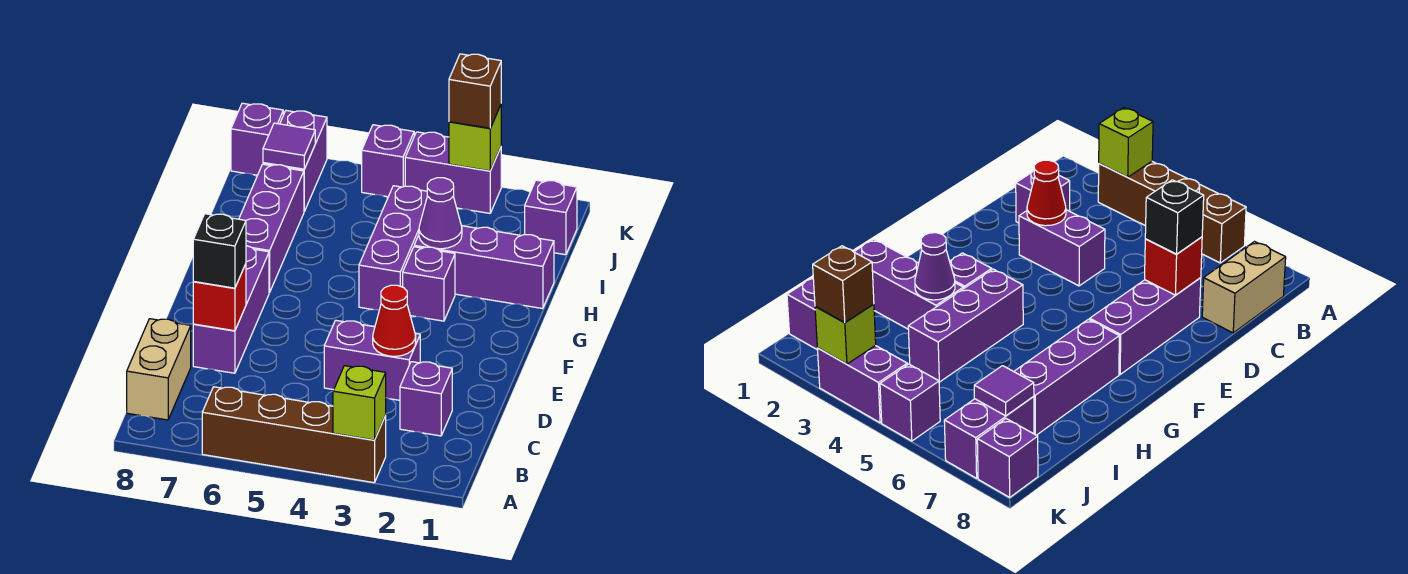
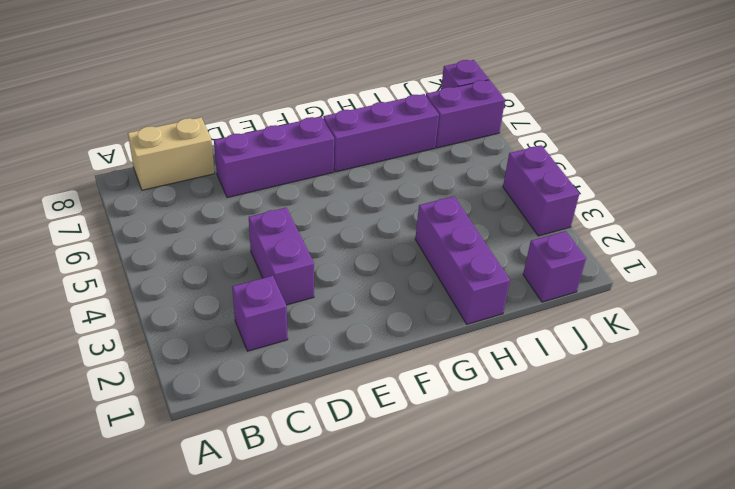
none -> brown brick A3:A6 level 1
none -> purple brick G3 level 1
none -> purple brick G4:I4 level 1

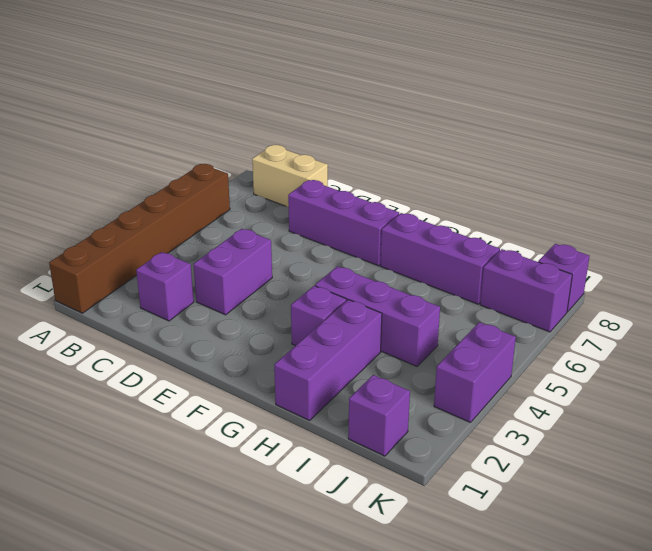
brown brick A1:A6 level 1 -> brown brick A3:A6 level 1
none -> purple brick K5 level 1
none -> lime brick A3 level 2
none -> red cone D3 level 2

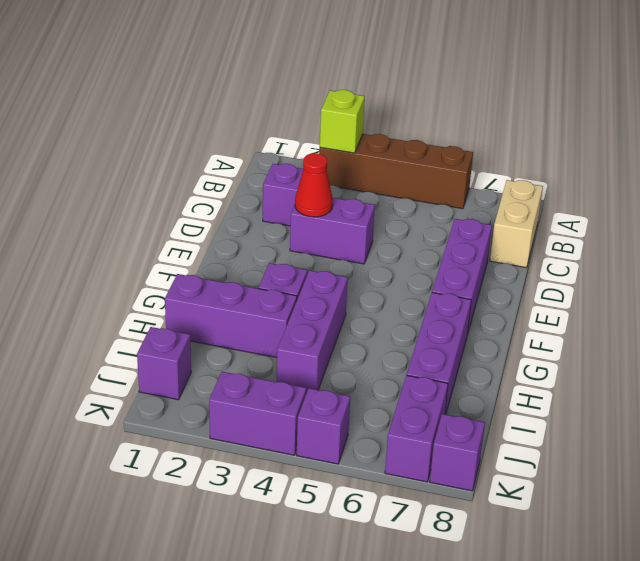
none -> red brick D7 level 2
none -> purple cone H3 level 2
none -> purple tile J7 level 2

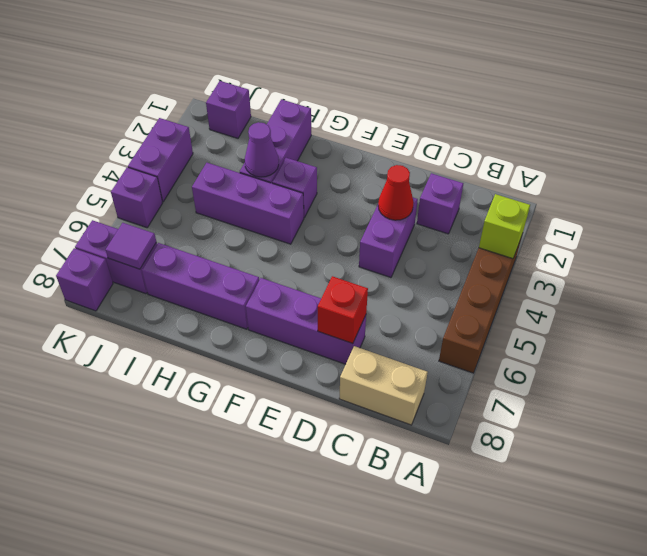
none -> lime brick K3 level 2
none -> black brick D7 level 3
none -> brown brick K3 level 3

